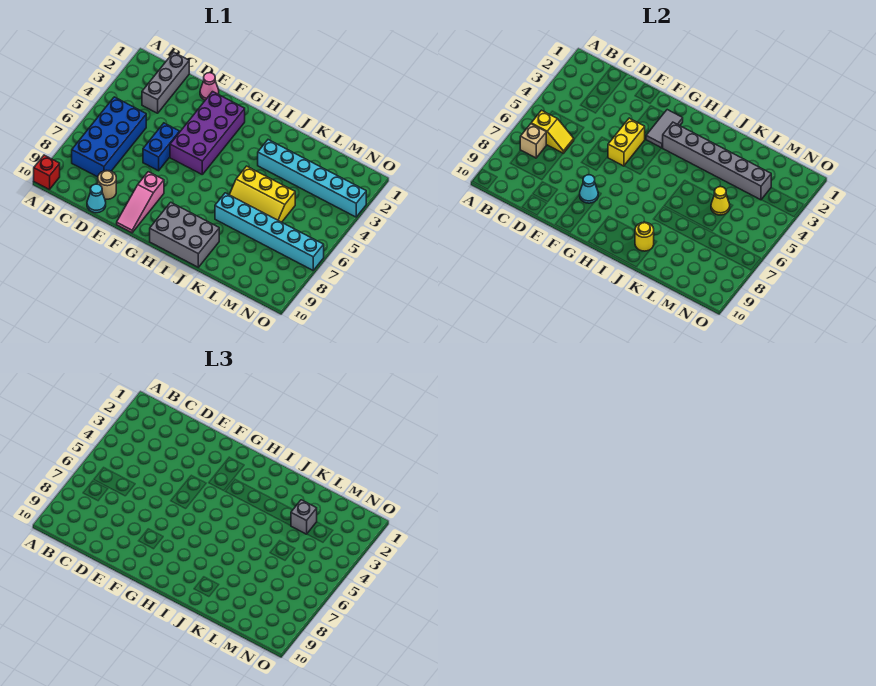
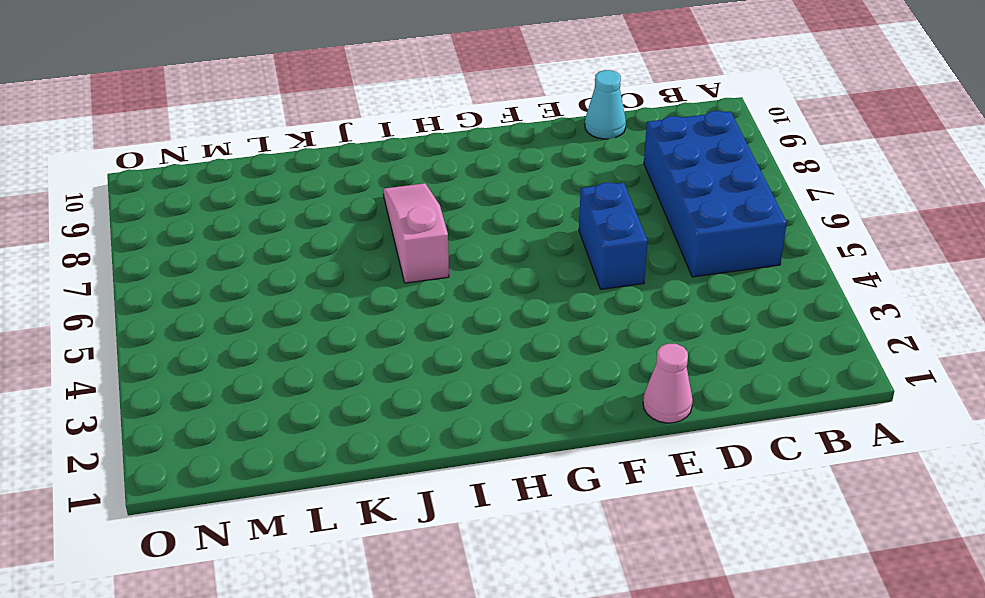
pink slope I6:I8 level 1 top 6 -> pink slope F8:F10 level 1 top 8
none -> red brick A10 level 1
none -> grey brick C1:C3 level 1
none -> tan round brick D9 level 1

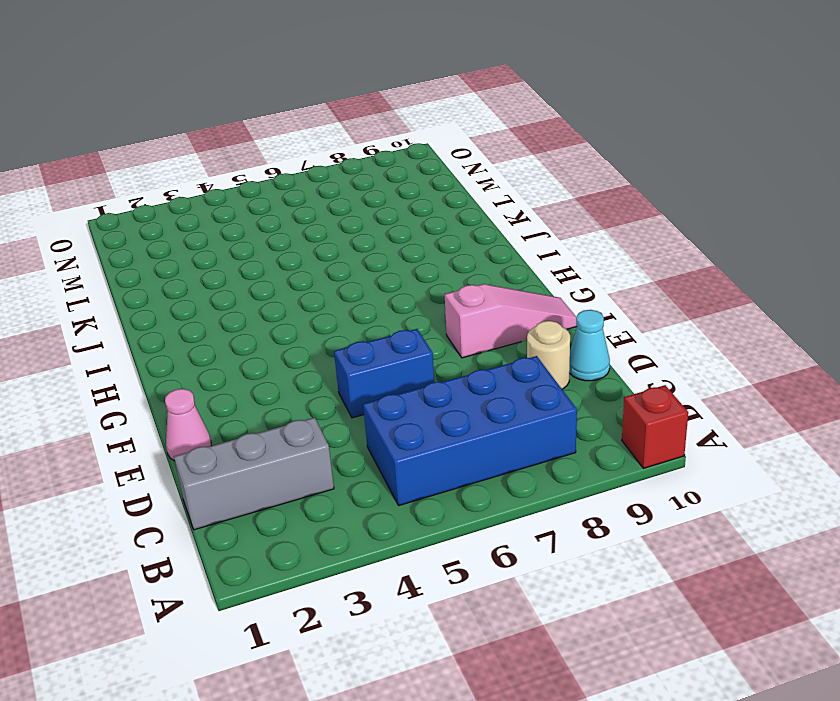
none -> purple brick F2:G5 level 1
none -> grey brick H9:J10 level 1
none -> cyan brick J3:O3 level 1

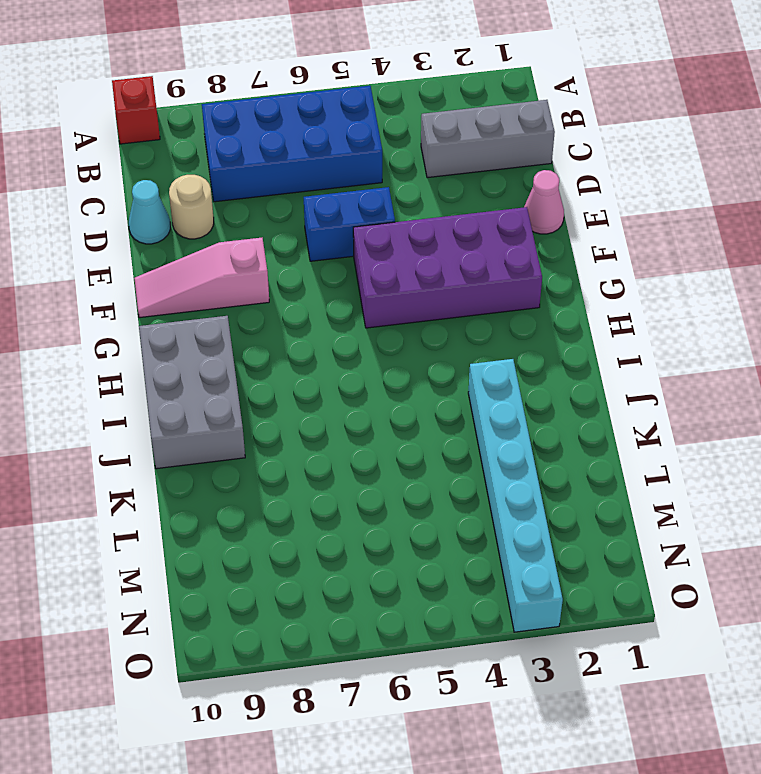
none -> yellow slope J5:L6 level 1 top 5
none -> cyan brick J7:O7 level 1
none -> yellow slope B6:C6 level 2 top B

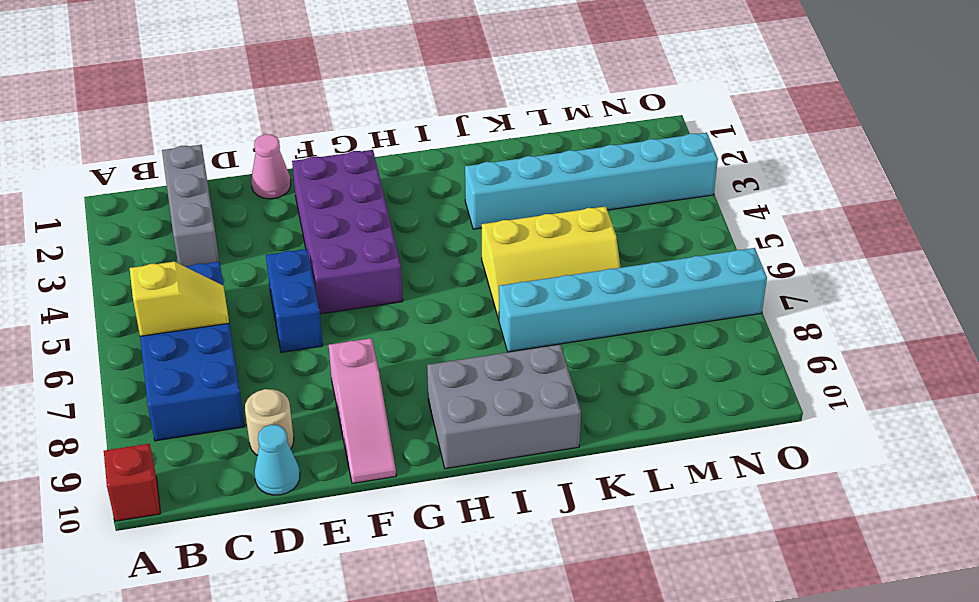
none -> tan brick B7 level 2
none -> yellow brick F4:F5 level 2
none -> cyan cone F8 level 2

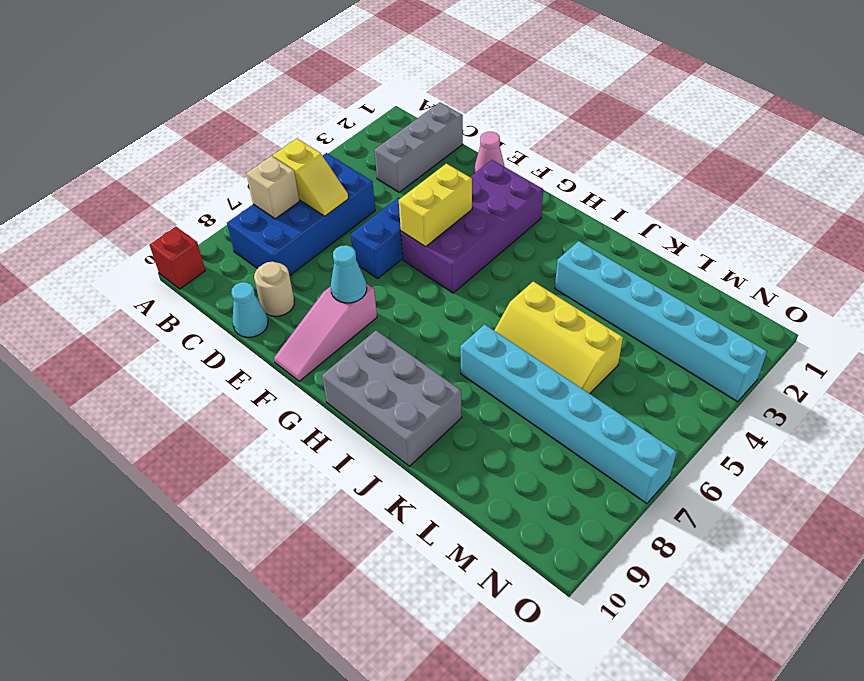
none -> grey tile G2:G3 level 2
none -> grey brick H3:M3 level 2
none -> yellow round brick J9 level 2

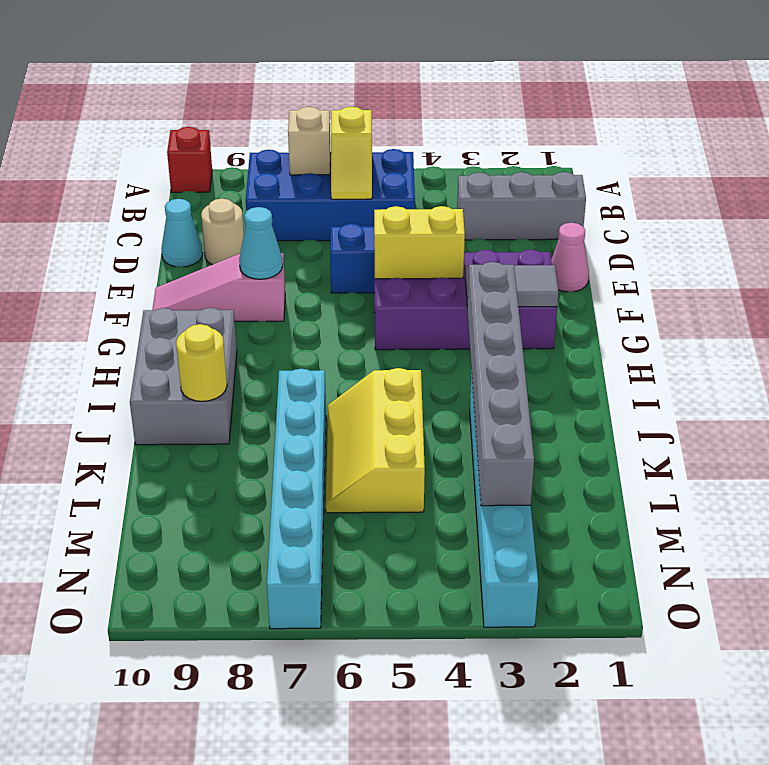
none -> yellow cone L5 level 2
none -> grey brick L3 level 3

